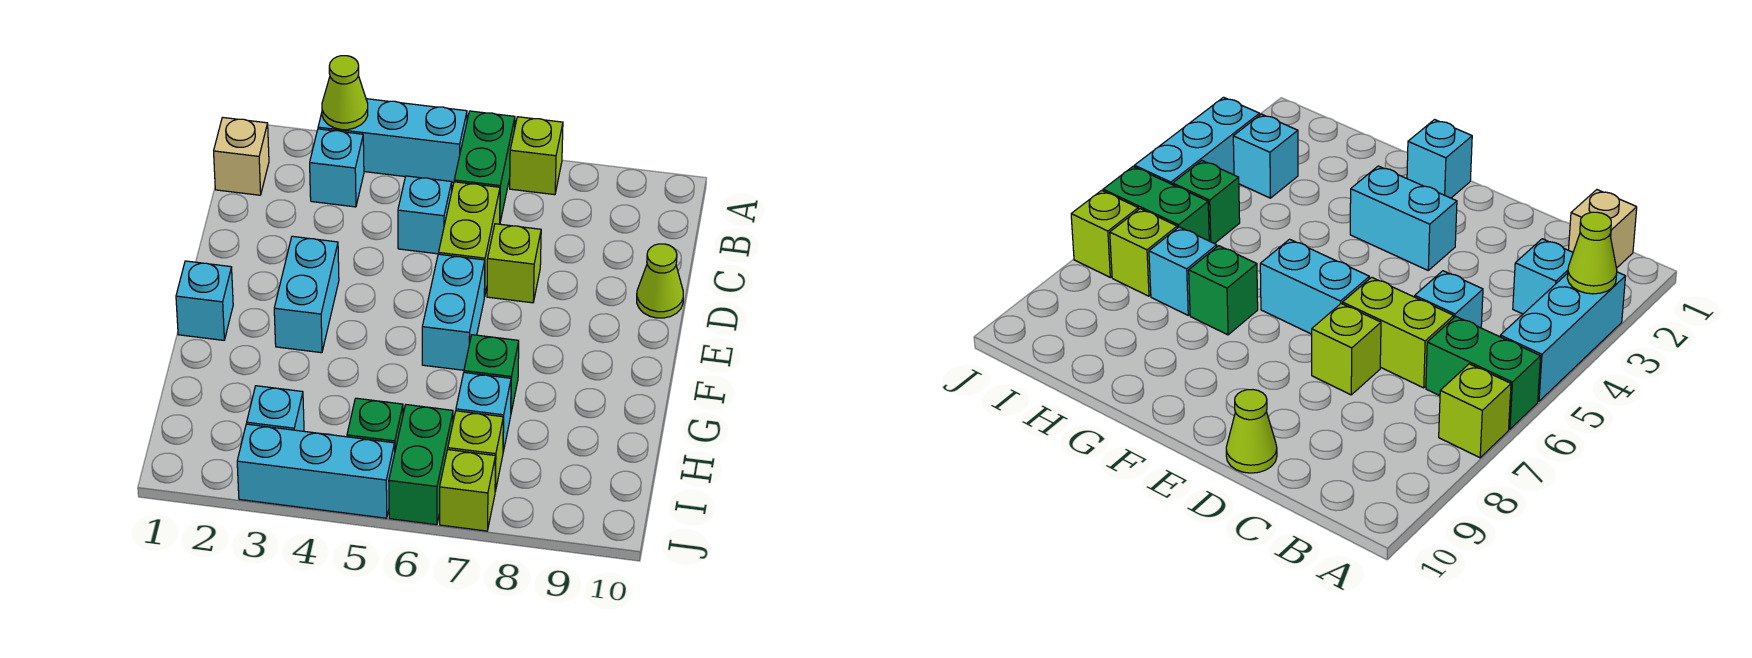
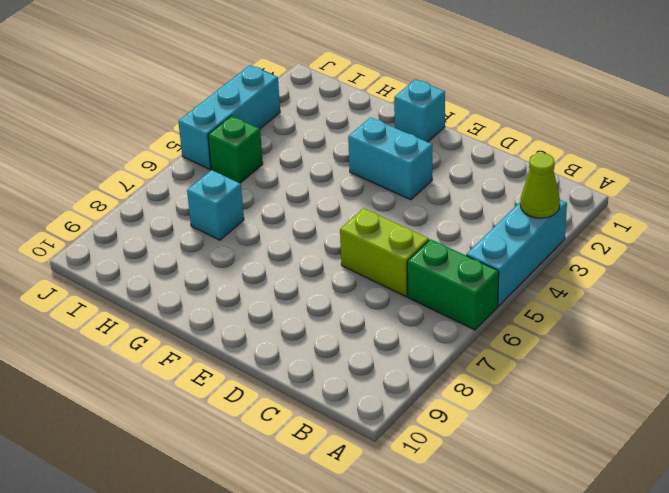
none -> lime brick A7 level 1
none -> tan brick B1 level 1
none -> cyan brick B3 level 1

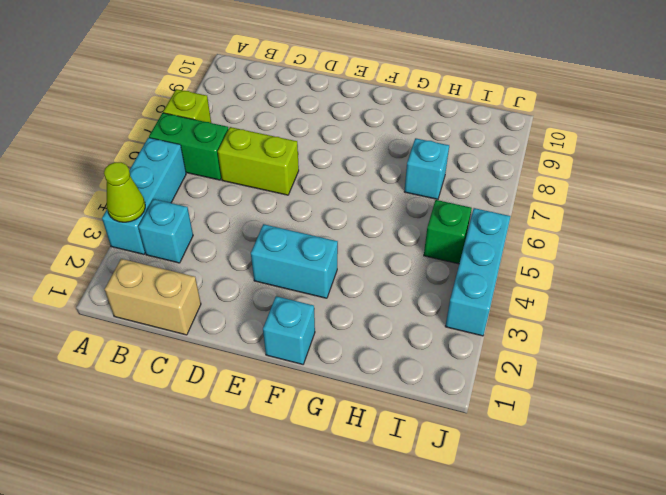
tan brick B1:C1 level 1 -> tan brick B1 level 1
none -> cyan brick C5 level 1
none -> lime brick D7 level 1
none -> lime cone D10 level 1

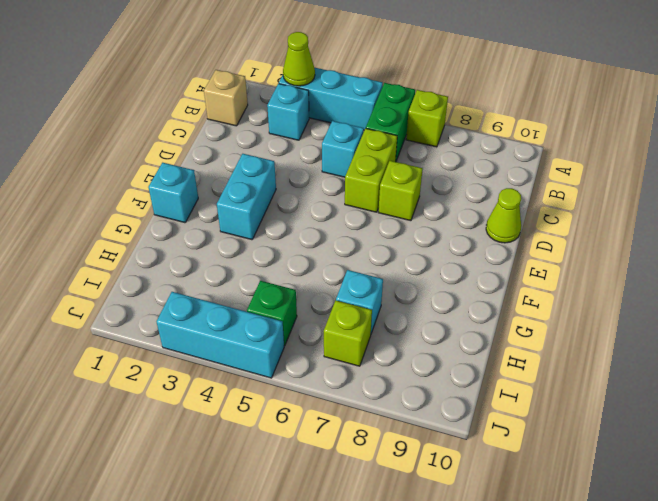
none -> cyan brick E6:F6 level 1
none -> green brick G7 level 1
none -> cyan brick I3 level 1

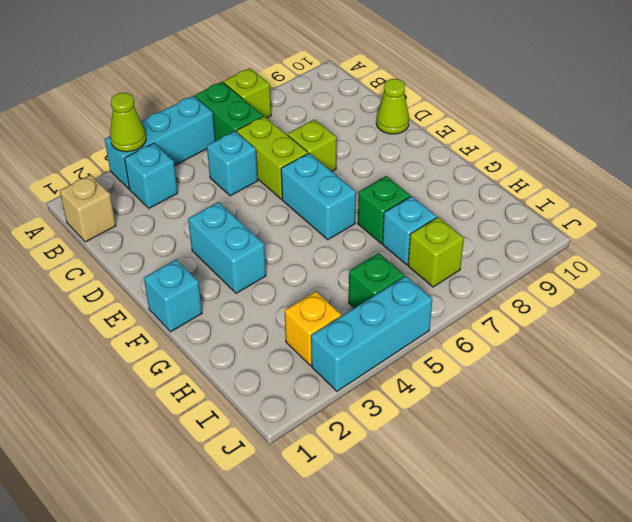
yellow brick I3 level 1 -> cyan brick I3 level 1
none -> green brick I6:J6 level 1
none -> lime brick J7 level 1

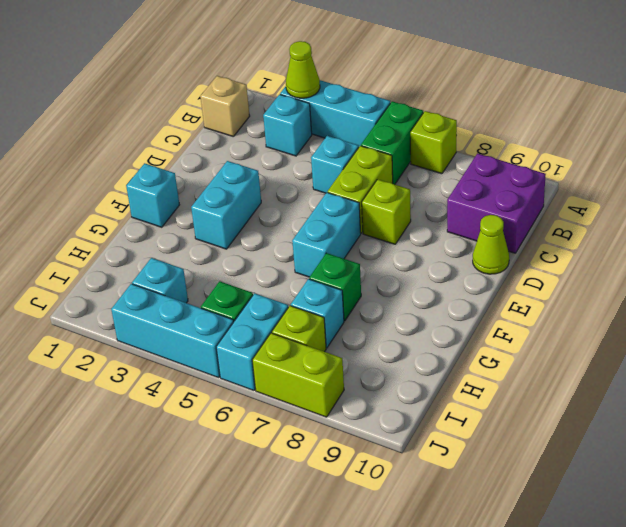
purple brick B9:C10 level 1 -> none
cyan brick I6:J6 level 1 -> green brick I6:J6 level 1
lime brick J7:J8 level 1 -> lime brick J7 level 1

